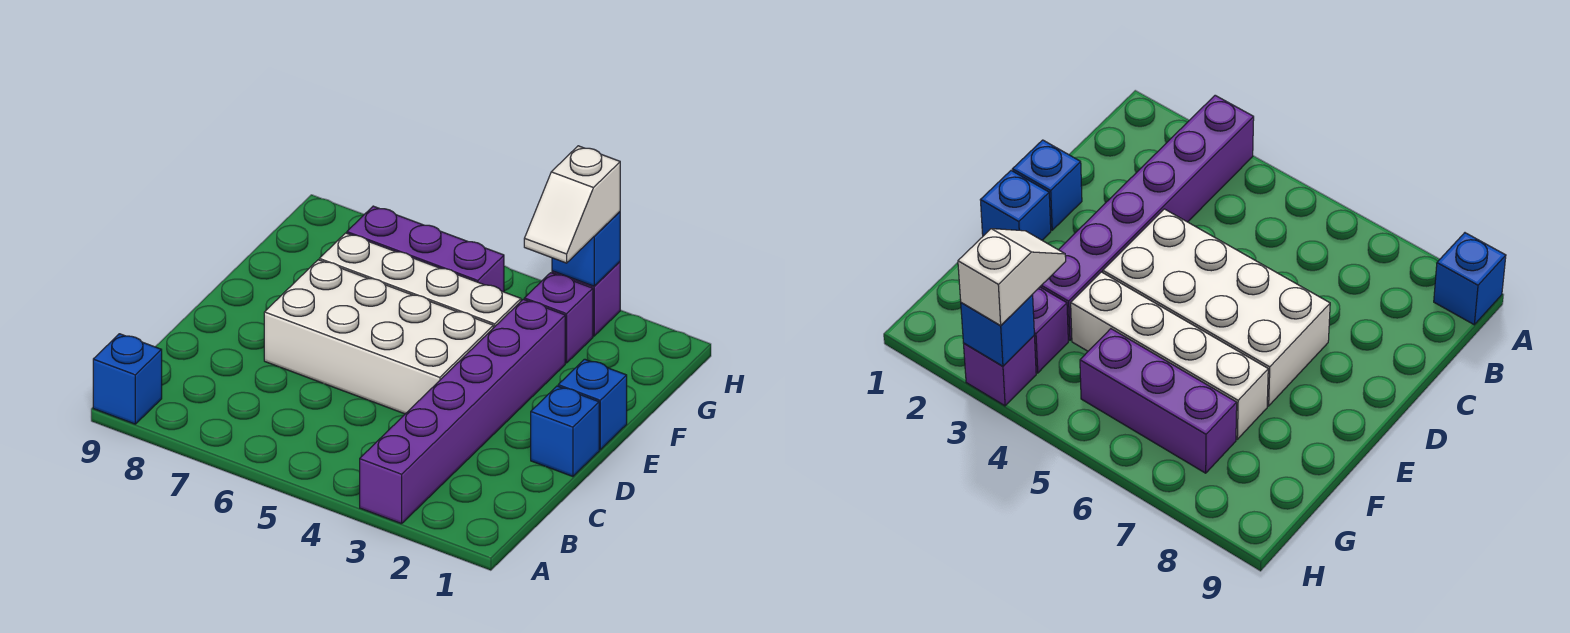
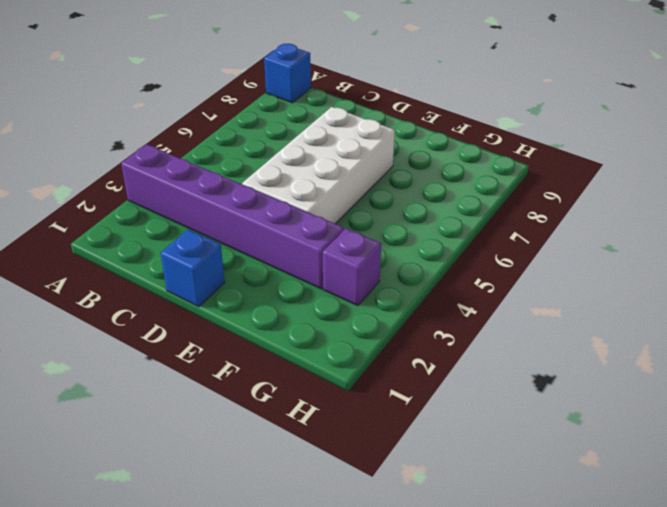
none -> blue brick E1 level 1
none -> white brick F4:F7 level 1

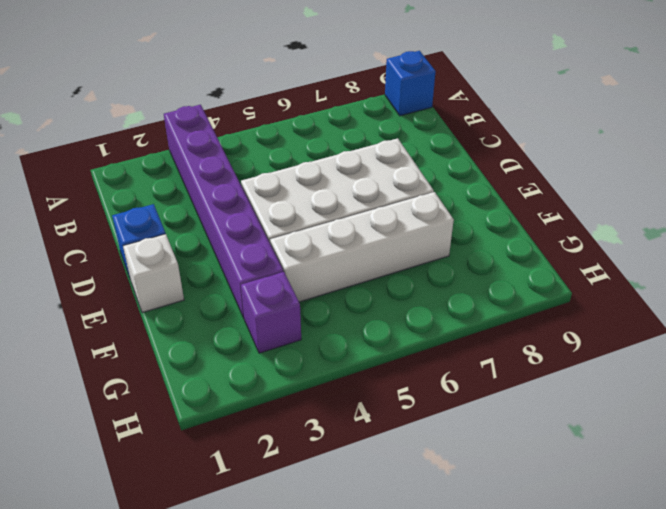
white brick E1 level 1 -> blue brick E1 level 1
none -> purple brick G5:G7 level 1
none -> purple brick H3 level 1

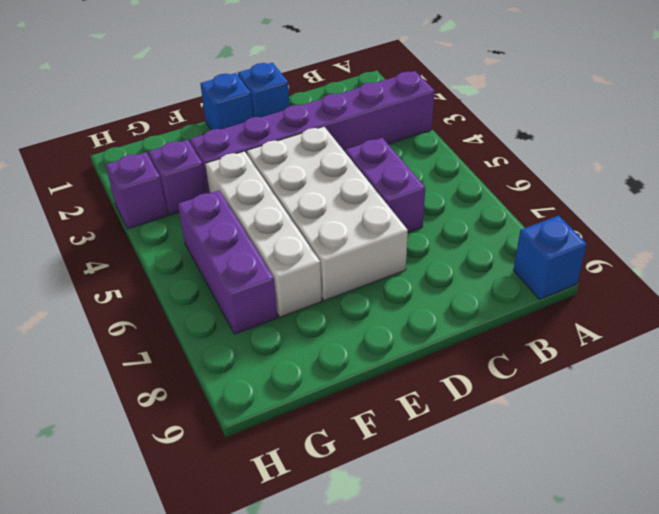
purple brick C5:C6 level 1 -> none
none -> blue brick H3 level 2
none -> white slope G3:H3 level 3 top H

